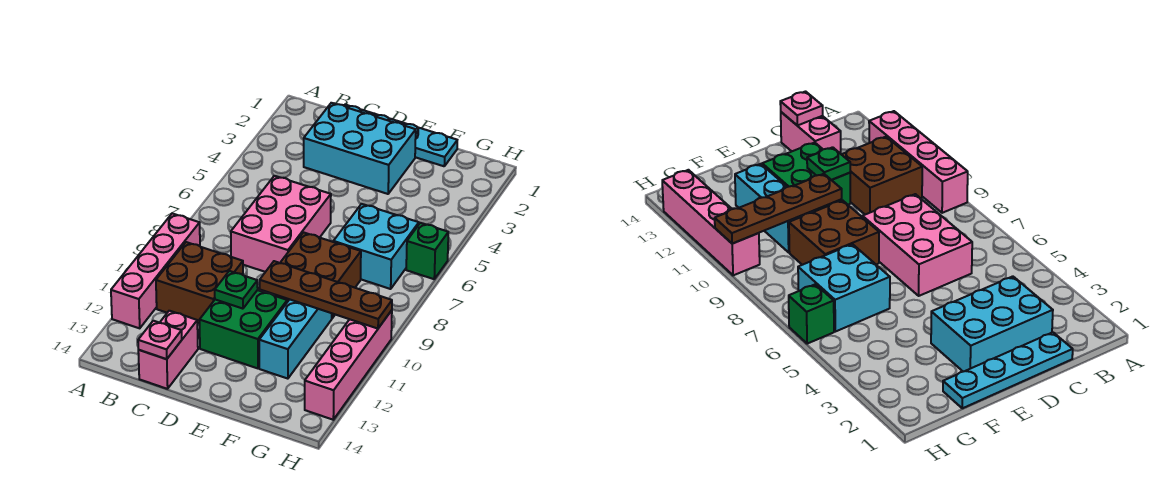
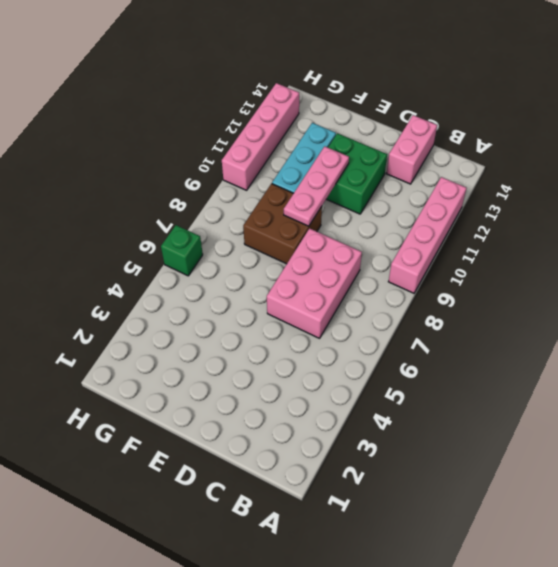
pink plate E9:E11 level 2 -> brown plate E10:H10 level 2
none -> brown brick B10:C11 level 1
none -> cyan plate C1:F1 level 1
none -> cyan brick C2:E3 level 1

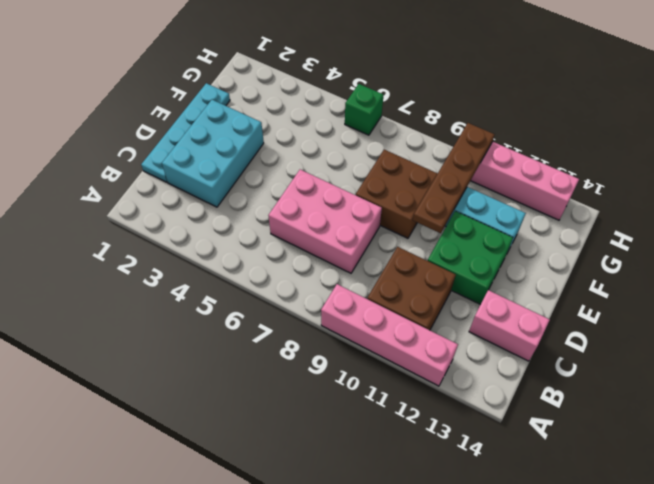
none -> cyan brick F6:G7 level 1
none -> pink plate C14 level 2
none -> green plate D11 level 2

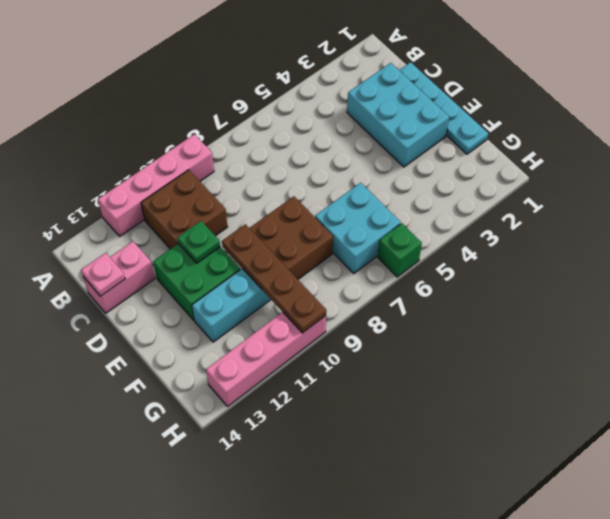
none -> pink brick C6:D8 level 1

